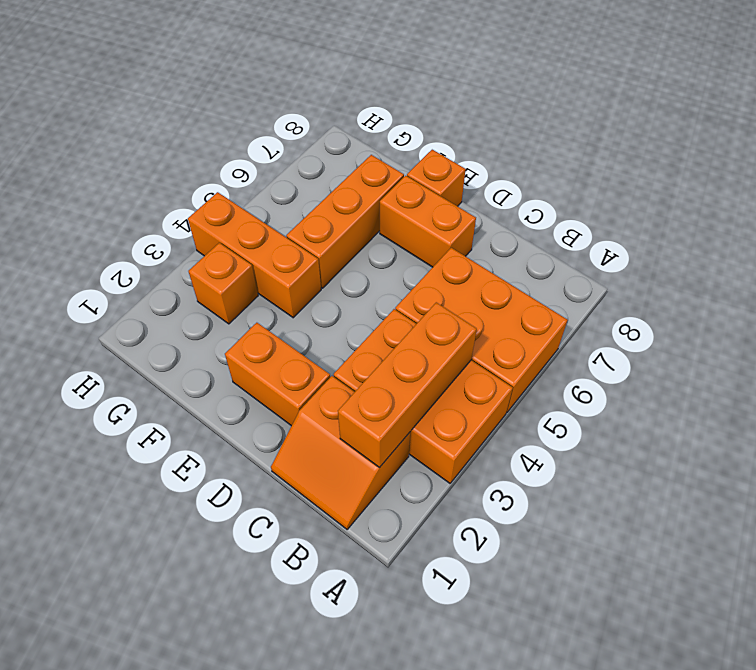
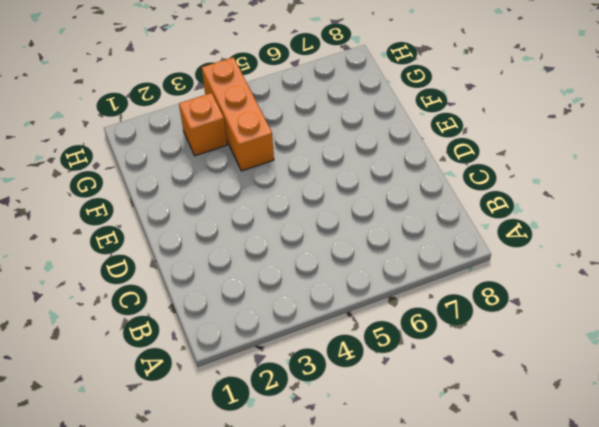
none -> orange brick A3:C4 level 1
none -> orange brick A5:C6 level 1

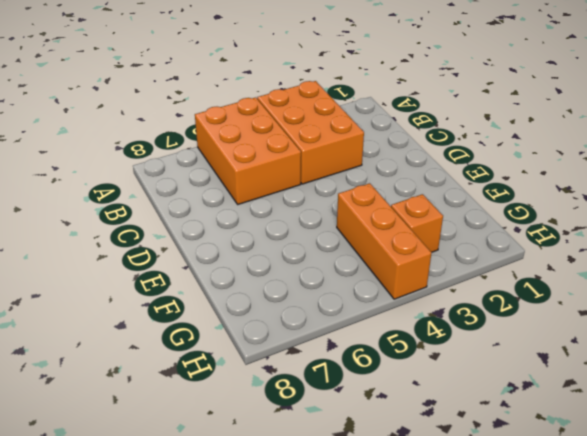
none -> orange slope B1:C2 level 1 top 2
none -> orange brick D2:E2 level 1

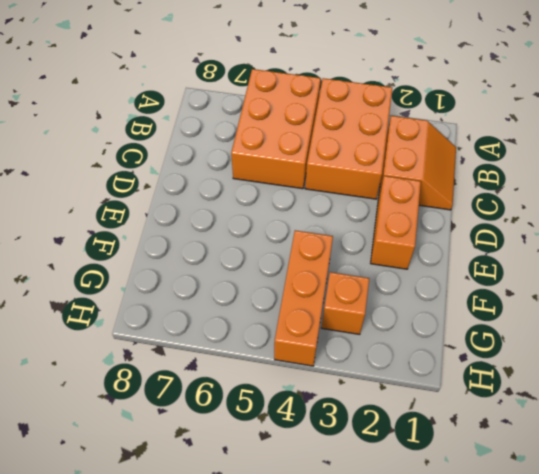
none -> orange brick D7:E7 level 1
none -> orange brick E8 level 1

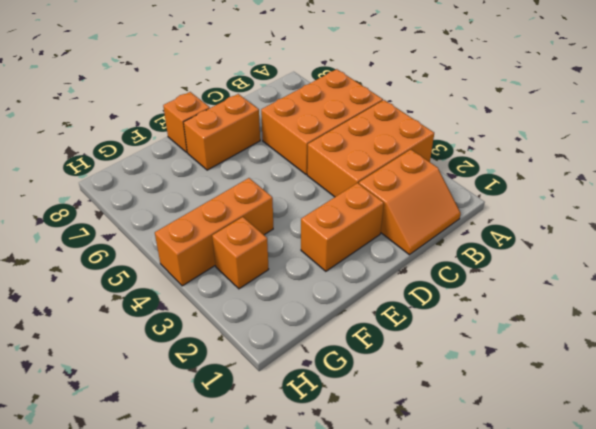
none -> orange brick F5:F7 level 1
none -> orange brick B2:B4 level 2

